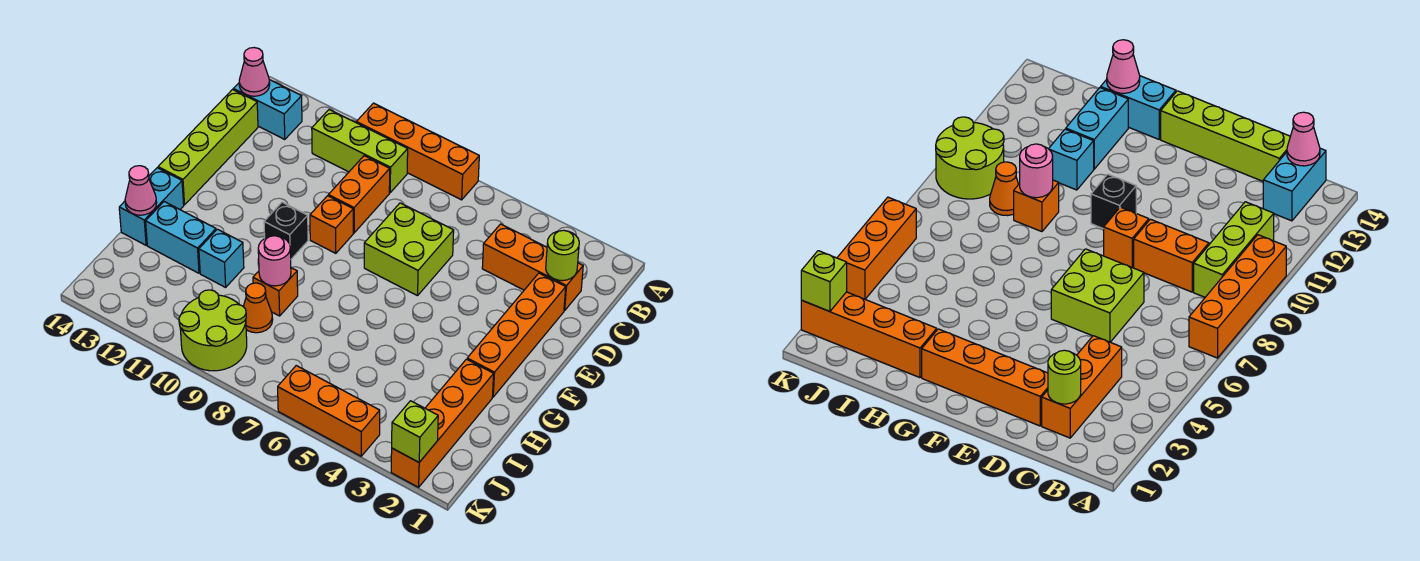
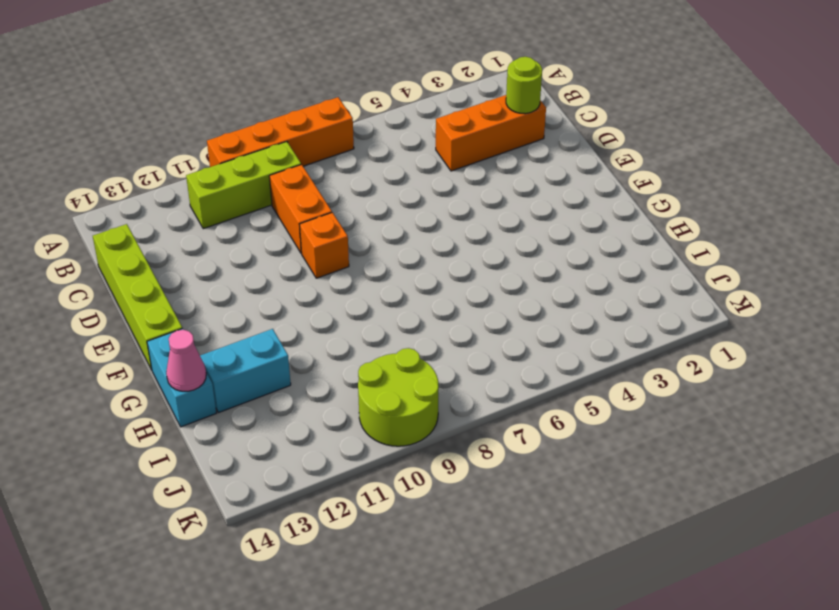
none -> cyan brick B13:B14 level 1
none -> orange brick D2:G2 level 1
none -> lime brick D6:E7 level 1

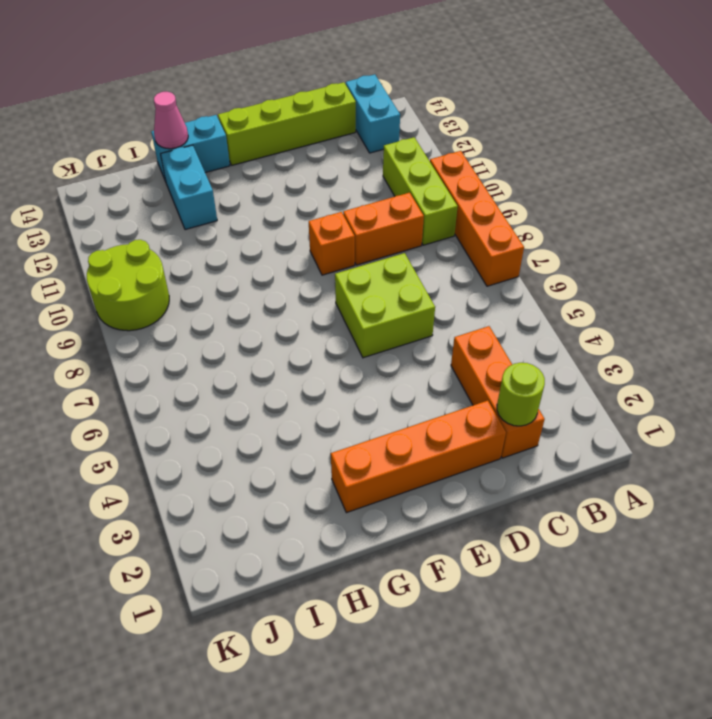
none -> black brick F10 level 1
none -> orange brick H2:K2 level 1
none -> orange brick H9 level 1

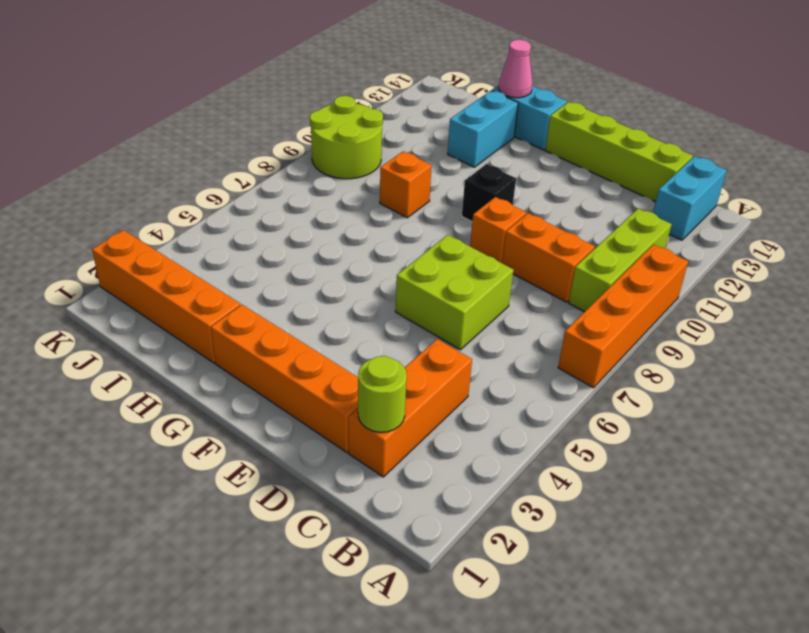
none -> cyan brick H11 level 1
none -> orange cone I9 level 1
none -> orange brick K4:K6 level 1

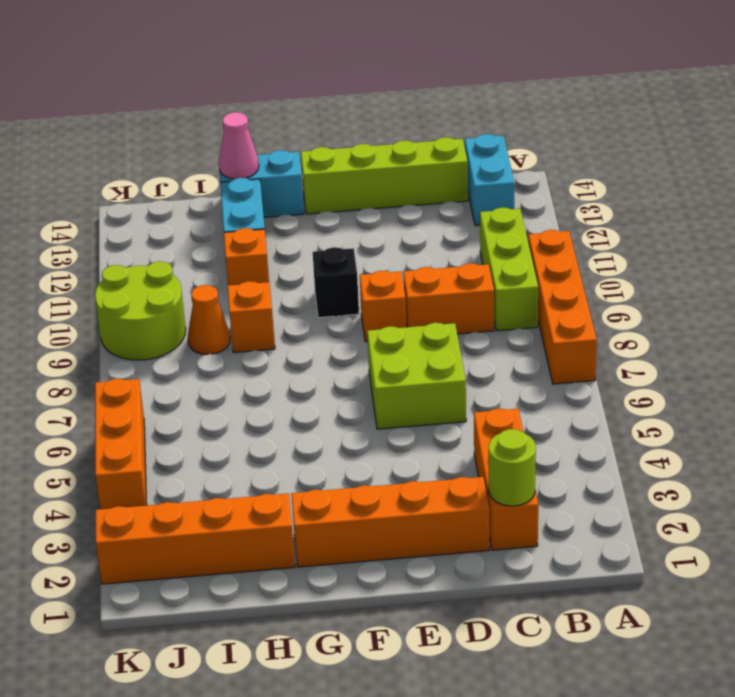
orange brick H11 level 1 -> cyan brick H11 level 1
none -> pink cone B14 level 2
none -> pink round brick H9 level 2
none -> lime brick K2 level 2

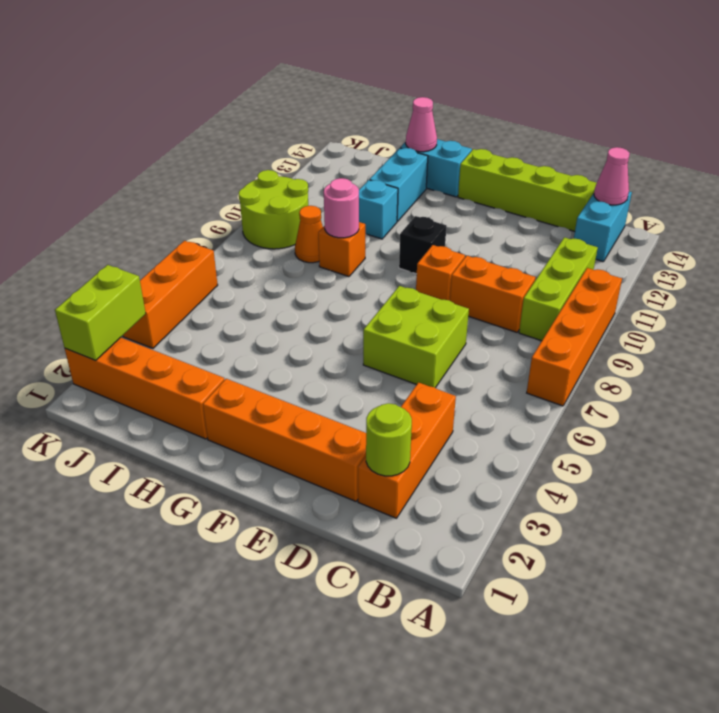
lime brick K2:K3 level 2 -> lime brick K2 level 2

